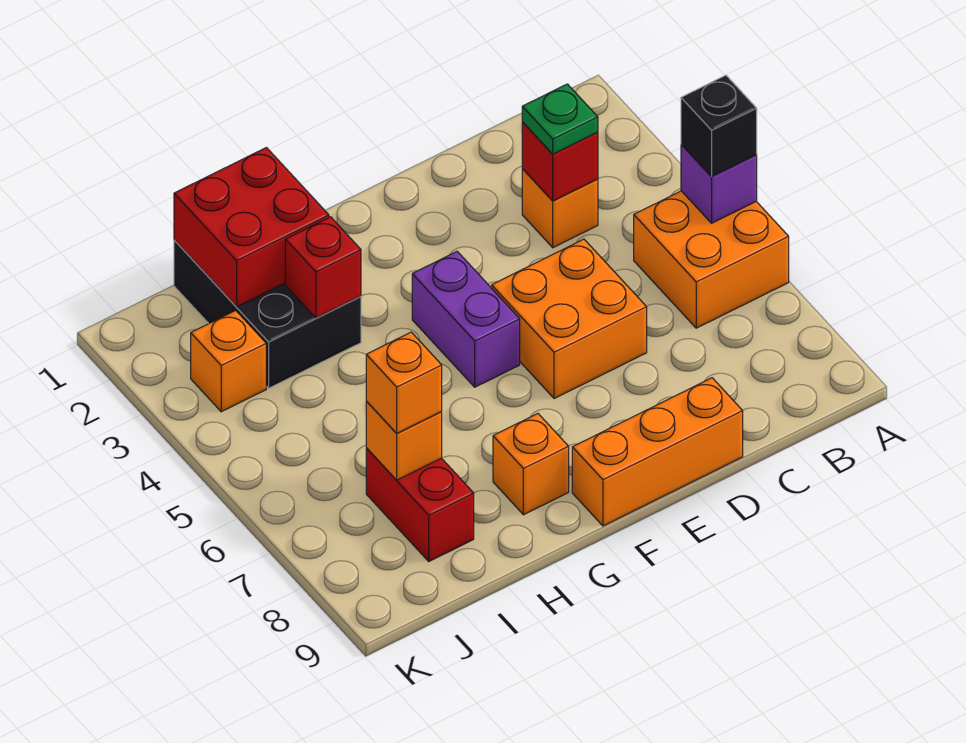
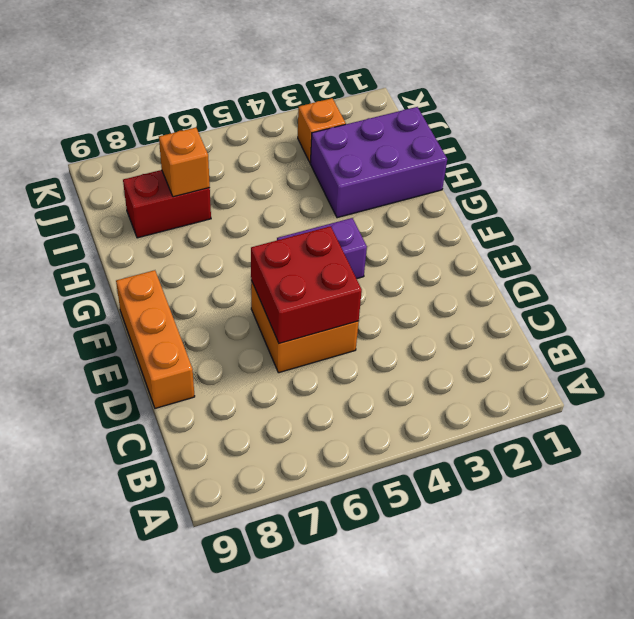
red brick D5:E6 level 2 -> red brick H1:I2 level 2
purple brick H1:I3 level 1 -> black brick H1:I3 level 1
none -> orange brick A5:B6 level 1
none -> orange brick C3 level 1
none -> orange brick G8 level 1

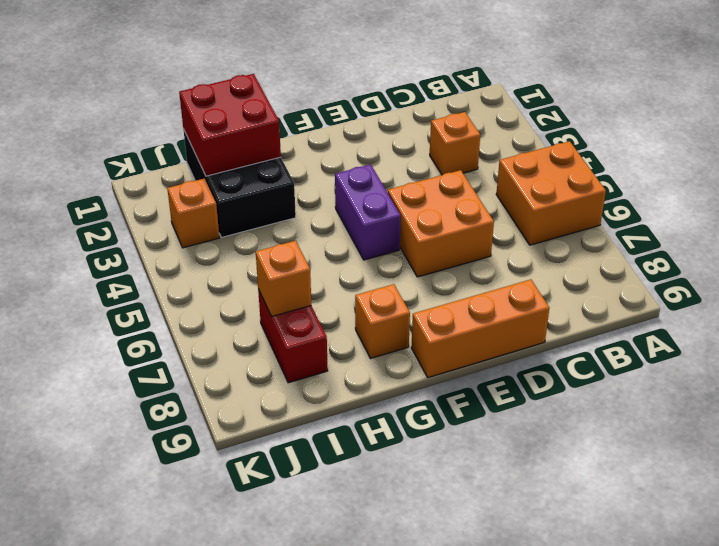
none -> purple brick A5 level 2
none -> red brick C3 level 2
none -> red brick H3 level 2

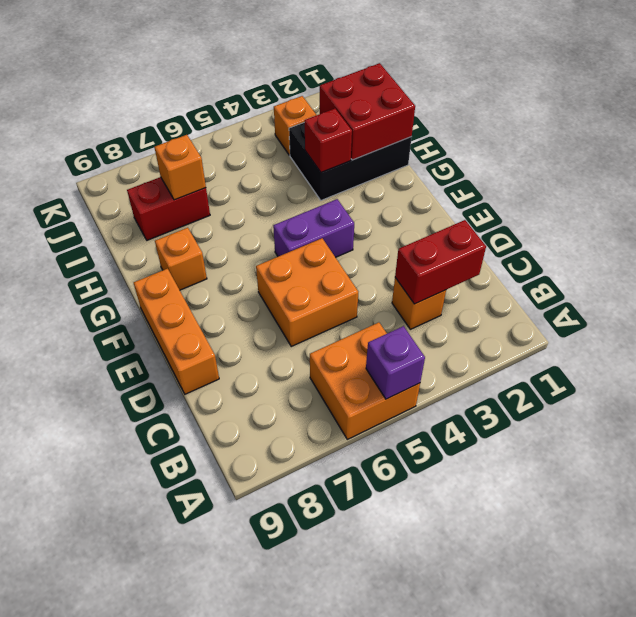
red brick C2:C3 level 2 -> red brick C3 level 2
none -> black brick A5 level 3
none -> green plate C3 level 3
none -> orange brick I7 level 3

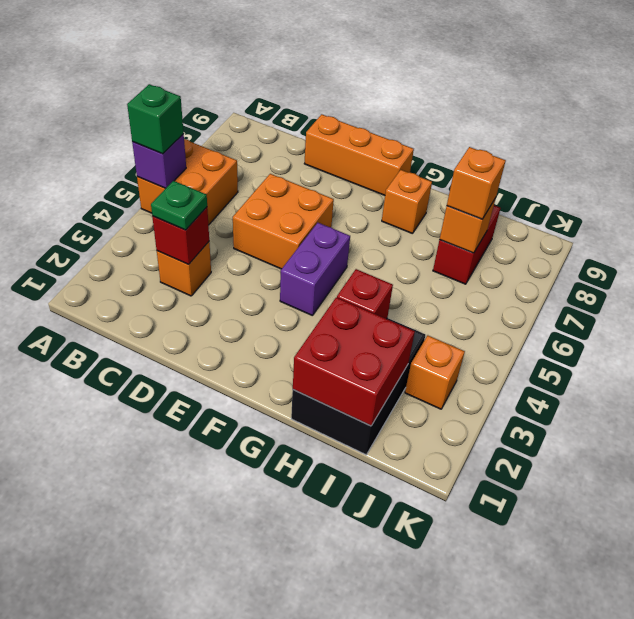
green brick A5 level 3 -> black brick A5 level 3

